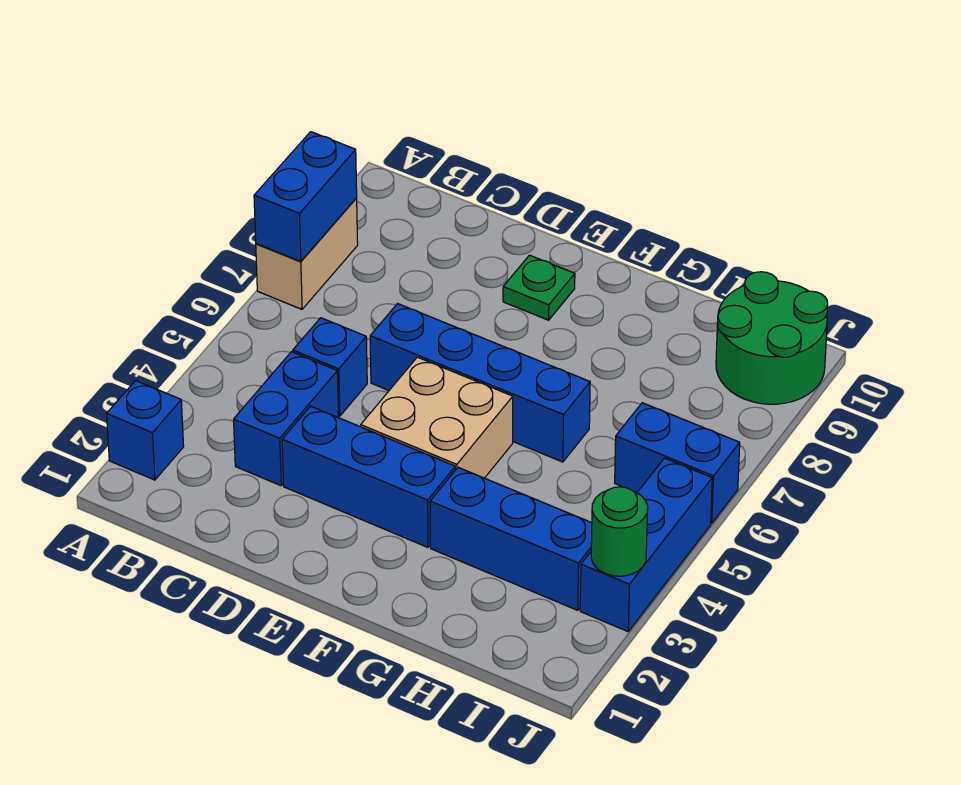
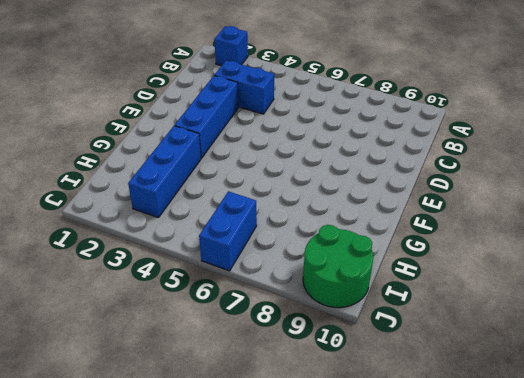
none -> tan brick A7:A8 level 1
none -> blue brick C5 level 1
none -> blue brick D6:G6 level 1

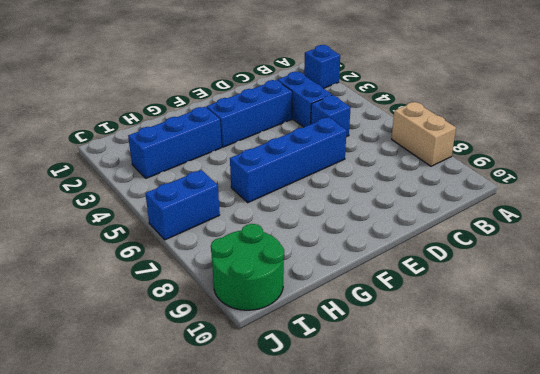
none -> tan brick E4:F5 level 1
none -> green plate E9 level 1
none -> blue brick J3:J5 level 1

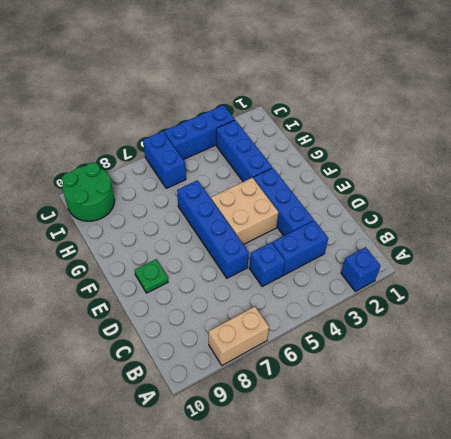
none -> blue brick A7:A8 level 2
none -> green round brick J3 level 2

